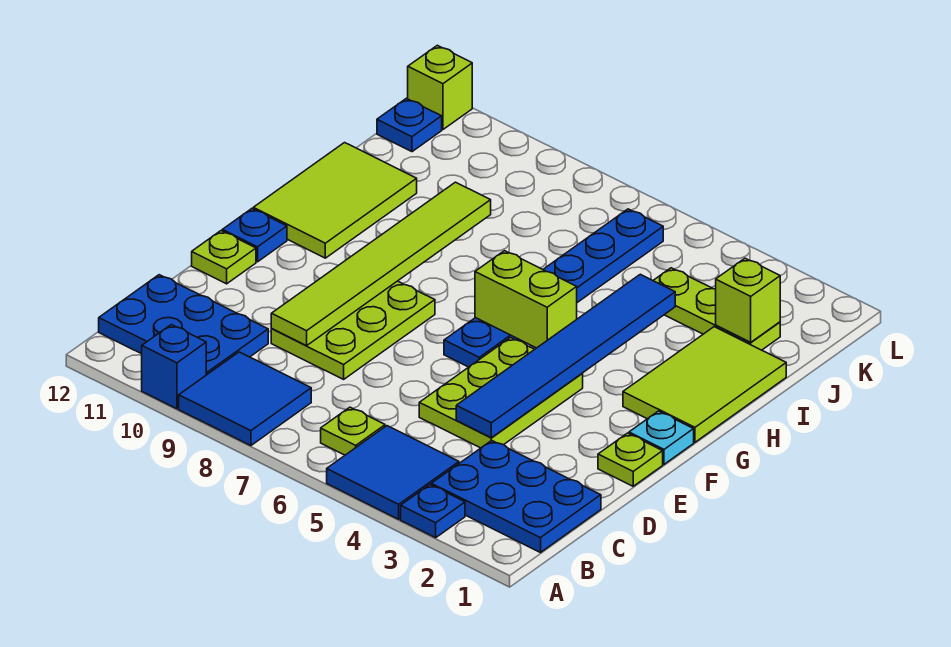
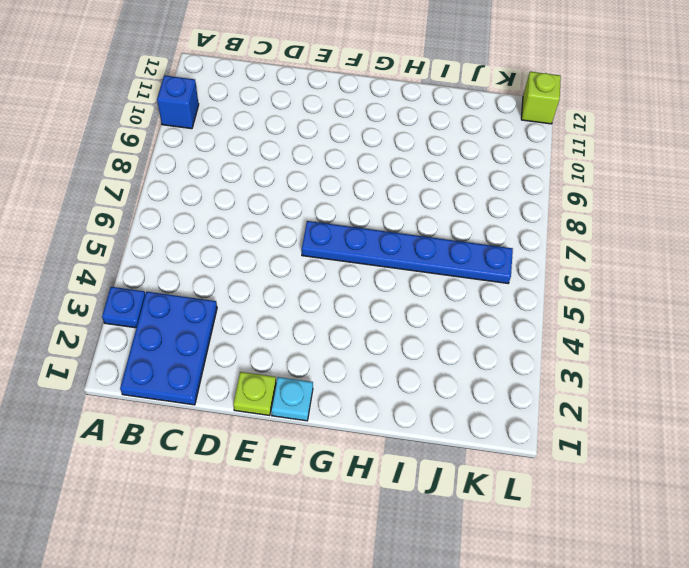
none -> blue tile A4:B5 level 1
none -> blue tile A8:B9 level 1
none -> lime plate B6 level 1

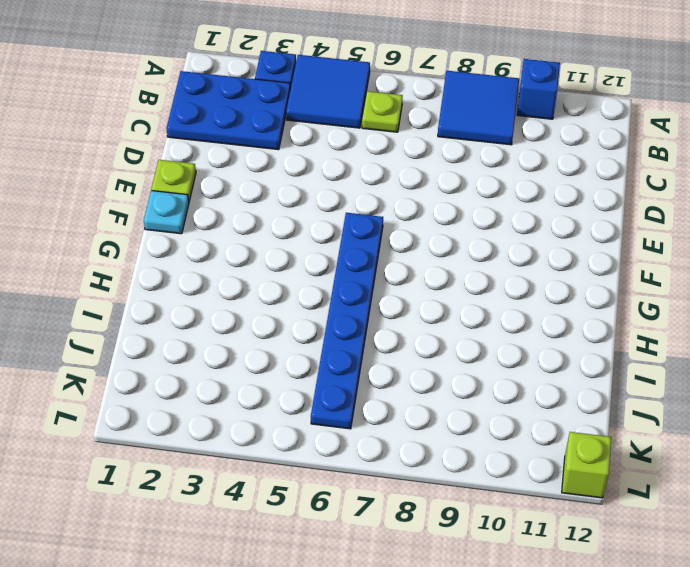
none -> blue plate B10:C12 level 1
none -> lime plate D4:F5 level 1
none -> lime plate D8:F9 level 1

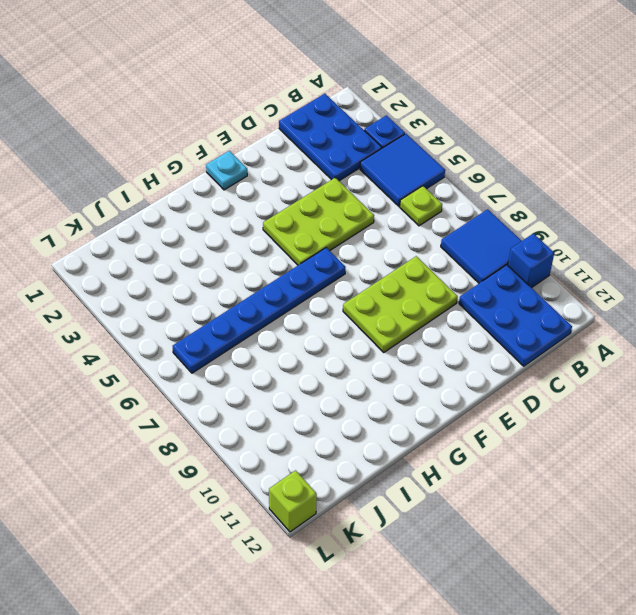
none -> lime plate E1 level 1
none -> lime plate E12 level 1
none -> blue plate F12 level 1

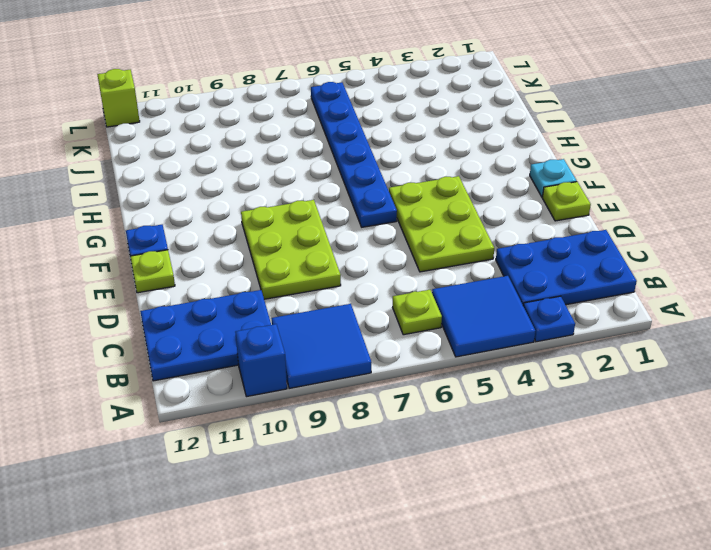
none -> lime tile G1:I2 level 1
none -> lime tile G11:I12 level 1
none -> lime plate J2:J4 level 1

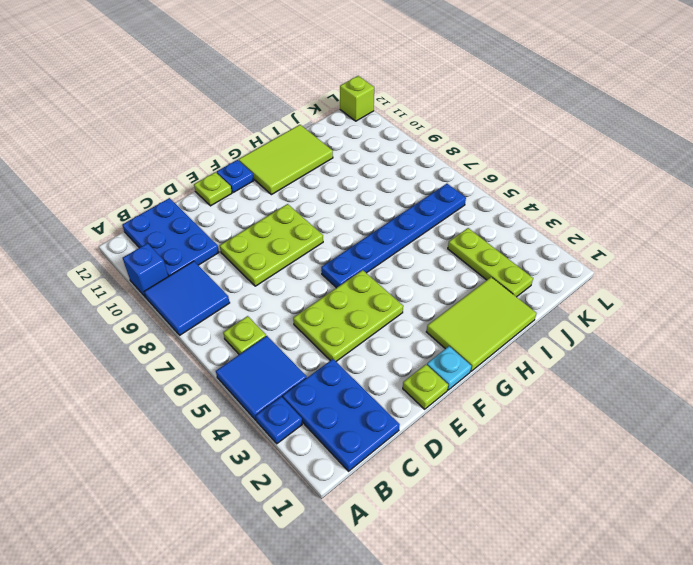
none -> blue plate K12 level 1
none -> blue tile D4:I4 level 2
none -> lime tile D9:I9 level 2

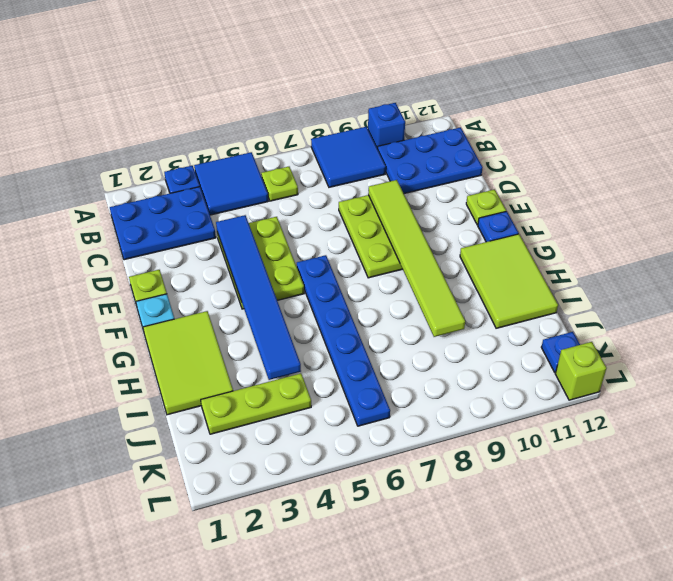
none -> lime brick G5:G6 level 2
none -> lime brick J2 level 2

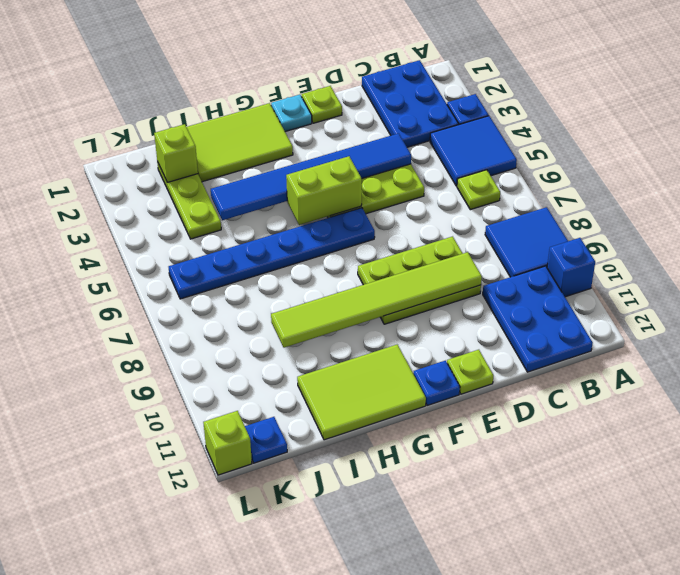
lime brick F5:G5 level 2 -> lime brick G5:G6 level 2

